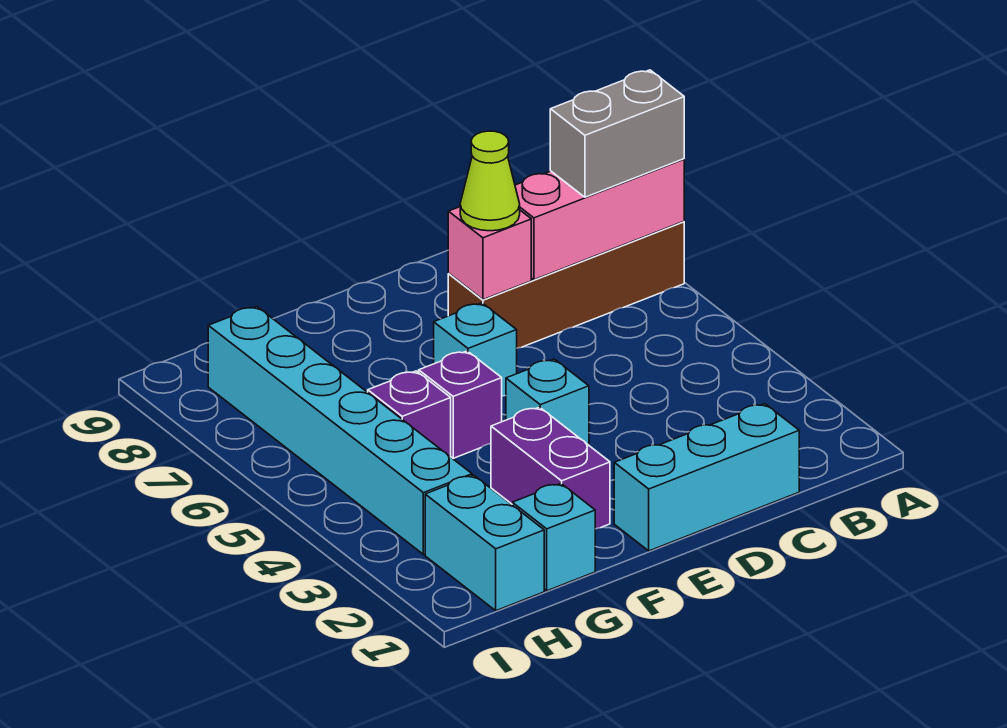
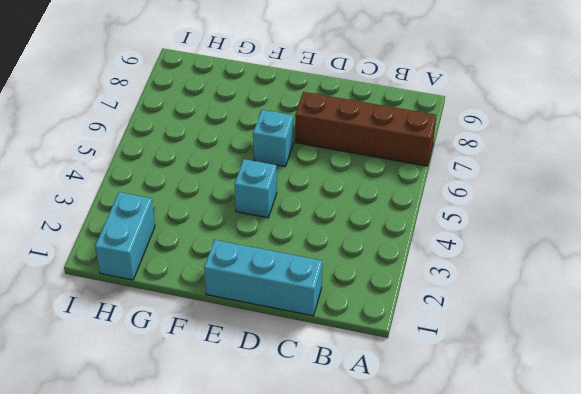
none -> purple brick F2:F3 level 1
none -> purple brick F5 level 1
none -> cyan brick G1 level 1

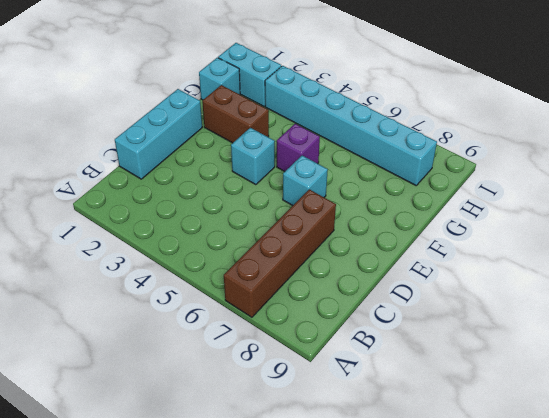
brown brick F2:F3 level 1 -> purple brick F2:F3 level 1
none -> purple brick G5 level 1
none -> pink brick A7:C7 level 2
none -> pink brick D7 level 2

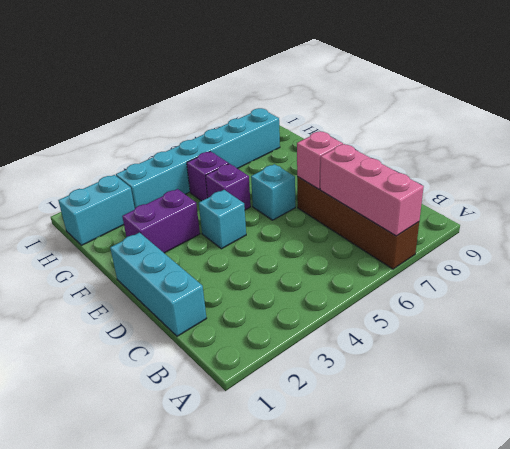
none -> cyan brick G1 level 1
none -> grey brick A7:B7 level 3
none -> lime cone D7 level 3

